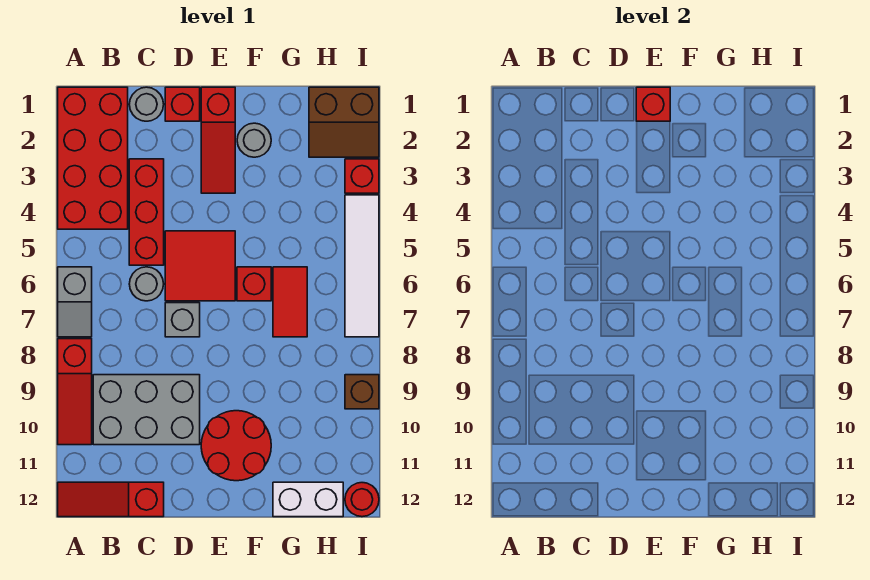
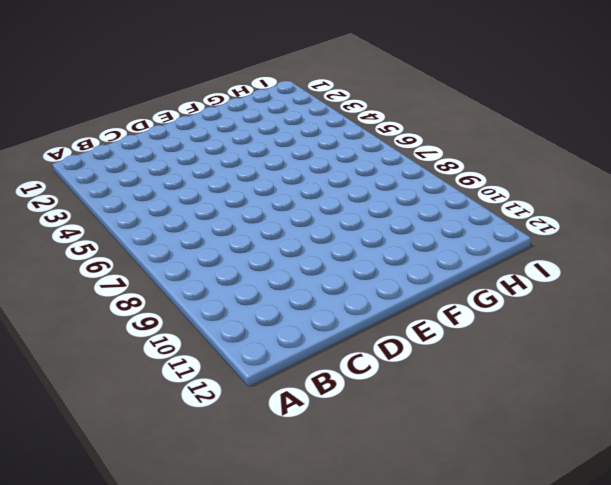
none -> red brick A1:B4 level 1
none -> grey slope A6:A7 level 1 top 6
none -> red slope A8:A10 level 1 top 8

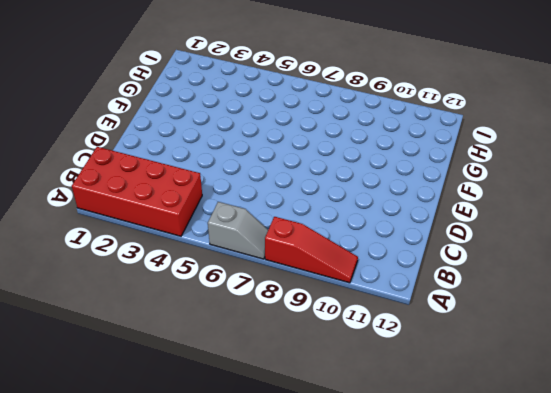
none -> red slope A12:C12 level 1 top C
none -> grey brick B9:D10 level 1
none -> grey round brick C1 level 1

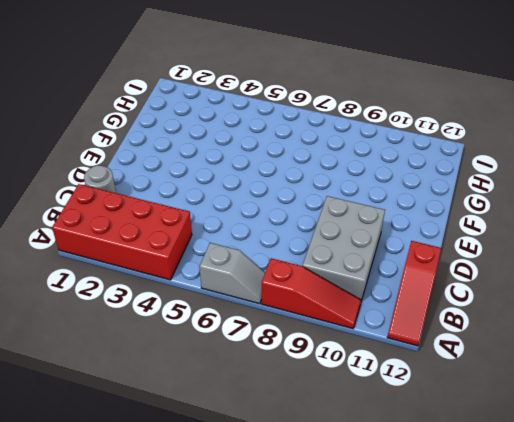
none -> red brick C3:C5 level 1
none -> grey round brick C6 level 1
none -> red brick D1 level 1

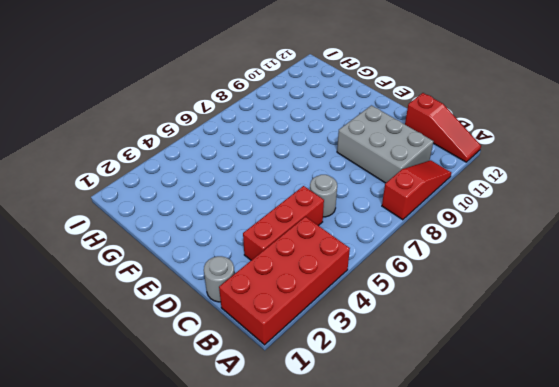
none -> grey slope A6:A7 level 1 top 6
none -> red brick D1 level 1
none -> red tile D5:E6 level 1

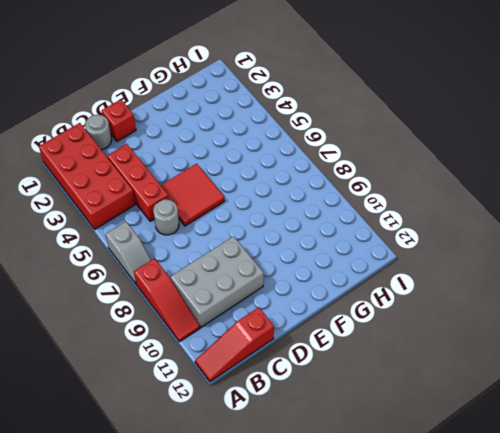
none -> grey brick D7 level 1
none -> red slope E1:E3 level 1 top 1
none -> red round brick E10:F11 level 1

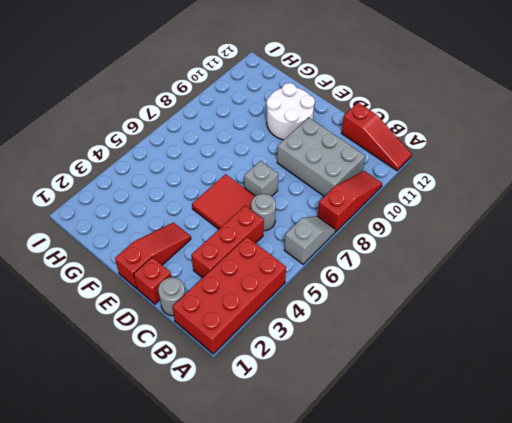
white round brick E10:F11 level 1 -> red round brick E10:F11 level 1
none -> grey round brick F2 level 1
none -> red brick F6 level 1
none -> red tile G6:G7 level 1

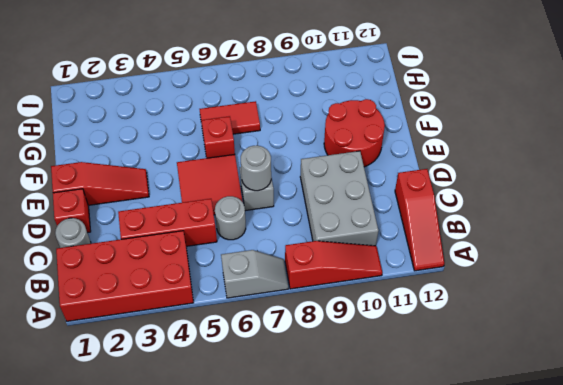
grey round brick D7 level 2 -> grey round brick F2 level 1
none -> white brick G12:H12 level 1
none -> brown slope H1:I2 level 1 top 1
none -> red brick I3 level 1

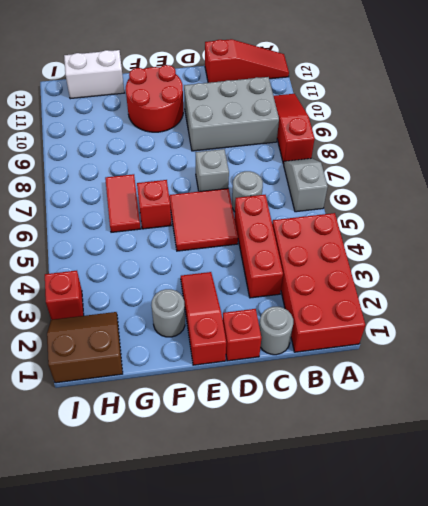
none -> white tile I4:I7 level 1
none -> brown brick I9 level 1
none -> red round brick I12 level 1

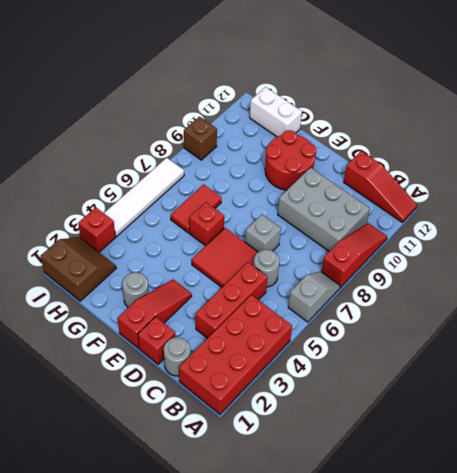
none -> red round brick I12 level 1
none -> red brick E1 level 2

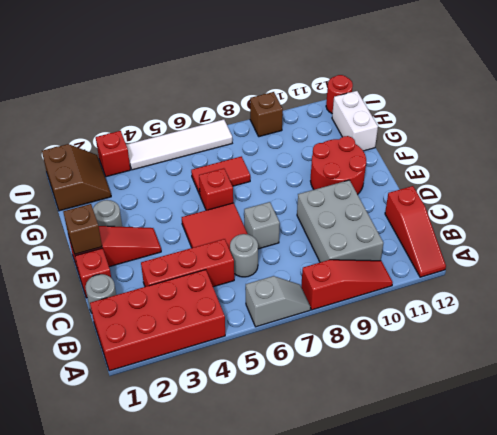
brown brick E1 level 2 -> red brick E1 level 2

